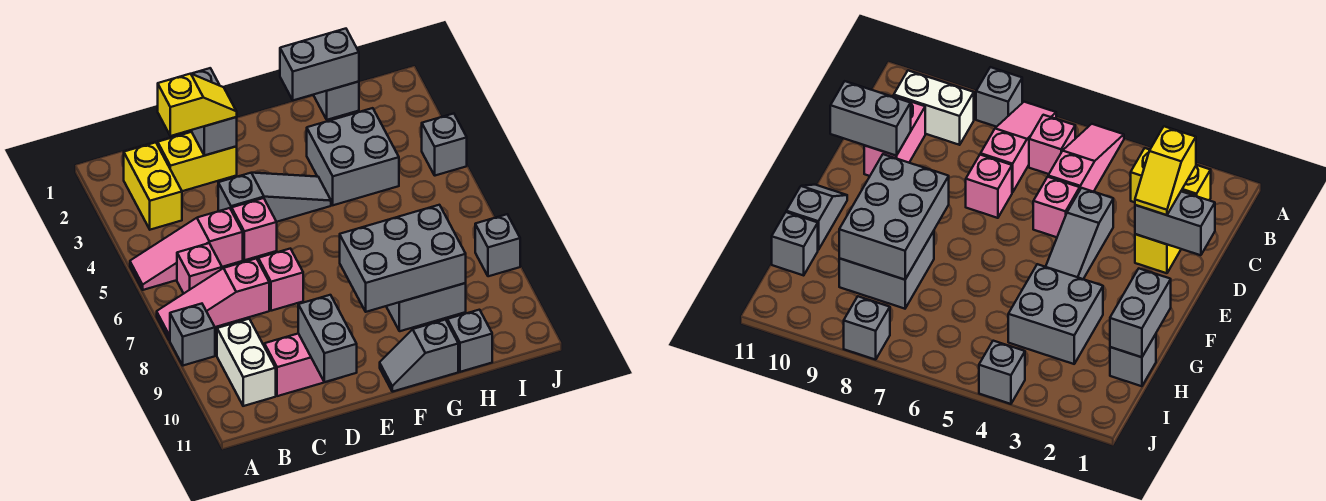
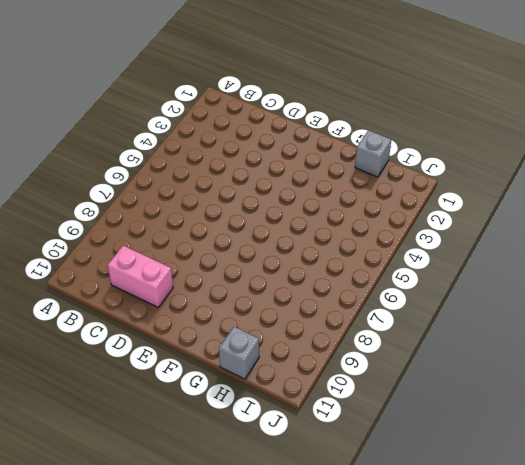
none -> pink slope A5:C5 level 1 top C
none -> pink slope A7:C7 level 1 top C
none -> grey brick A8 level 1

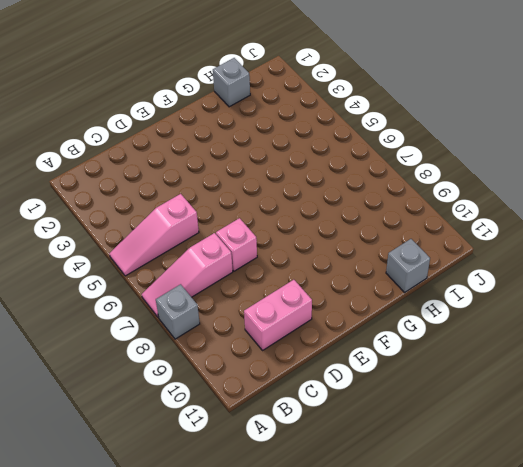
none -> yellow brick B2:B3 level 1
none -> pink brick B6 level 1
none -> white brick B9:B10 level 1

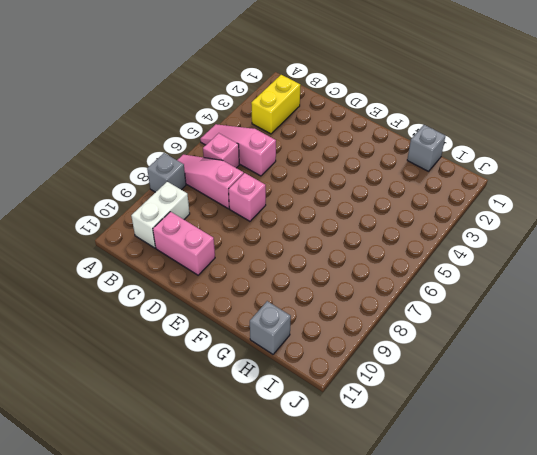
none -> yellow brick C2:D2 level 1
none -> grey slope D4:F4 level 1 top D
none -> pink brick D5 level 1

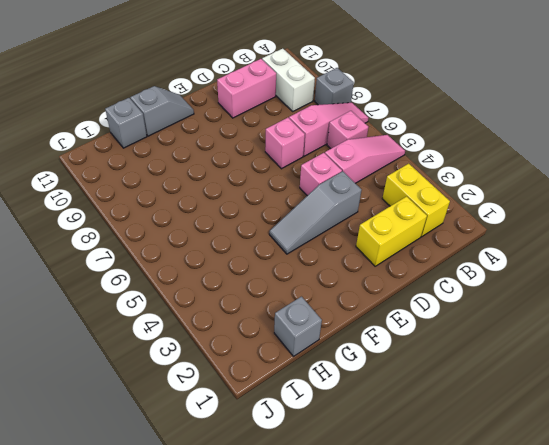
none -> grey brick G3:H4 level 1
none -> grey brick G8:H9 level 1
none -> grey brick J4 level 1

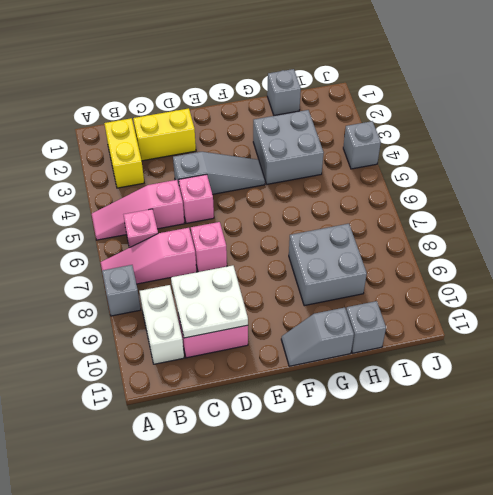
white plate C9:D10 level 2 -> grey brick D10:D11 level 2
none -> grey brick J8 level 1
none -> grey brick D1:D2 level 2
none -> grey brick F8:H9 level 2

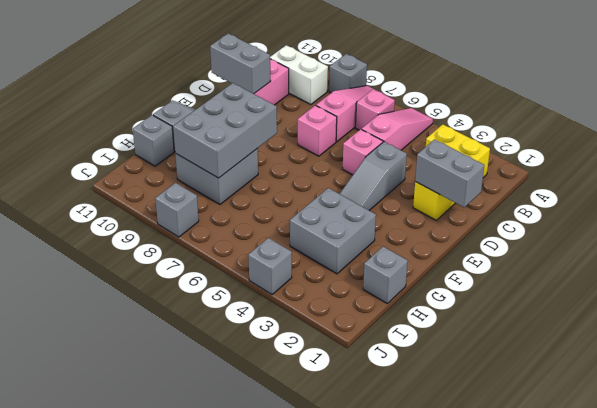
none -> grey brick G1:H1 level 2
none -> yellow slope C2:D2 level 3 top C

